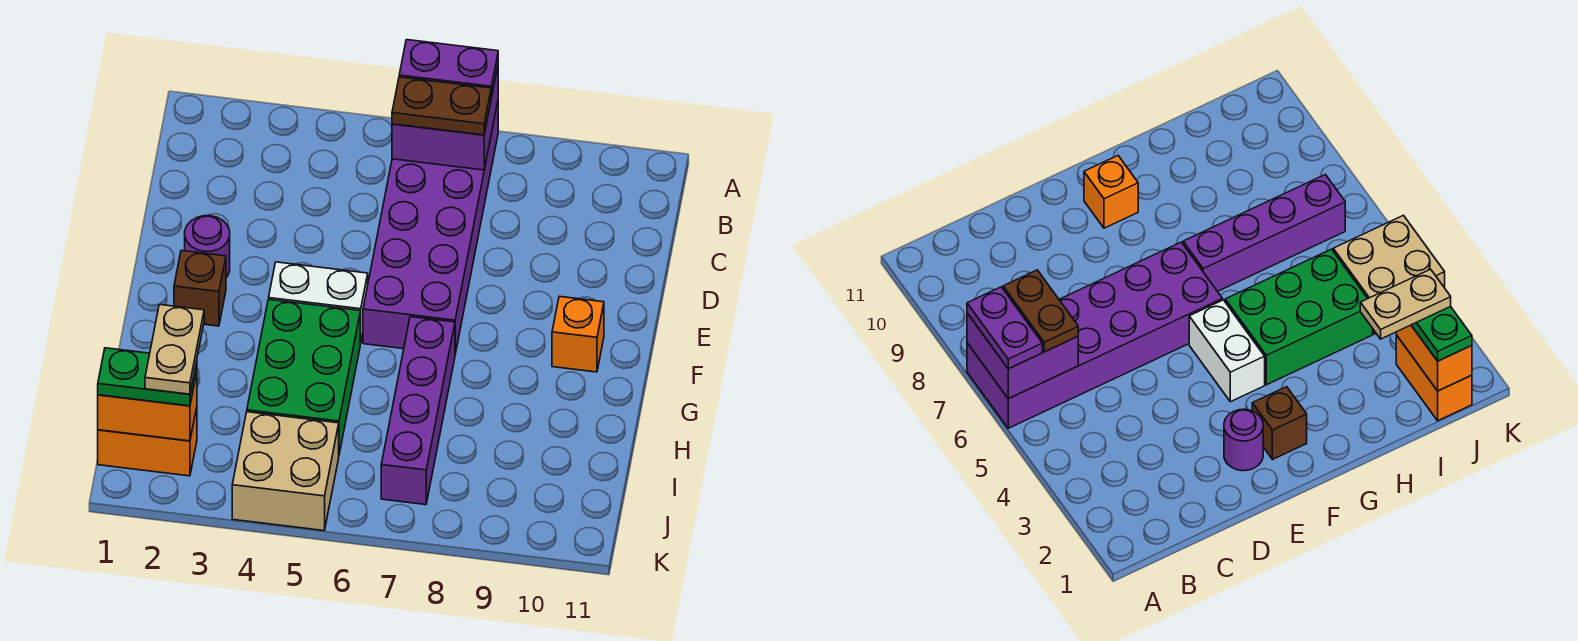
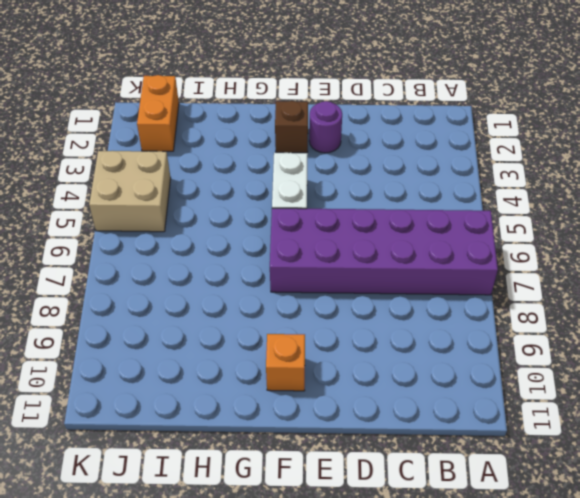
none -> green brick G4:I5 level 1
none -> purple brick G7:J7 level 1
none -> purple brick A6:B7 level 2

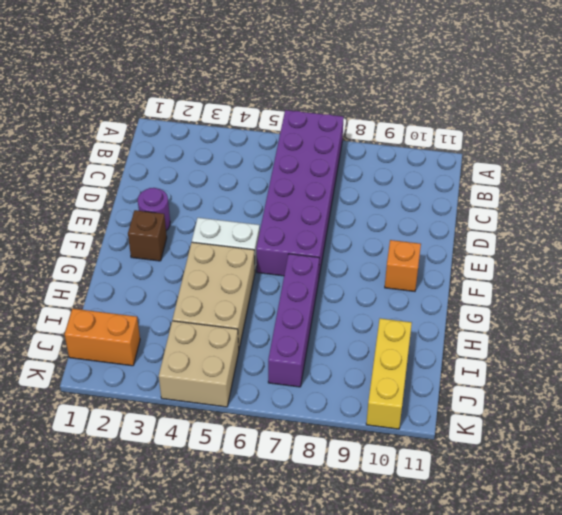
tan brick G4:I5 level 1 -> green brick G4:I5 level 1
yellow brick I10:K10 level 1 -> none
none -> purple brick A6:B7 level 2
none -> orange brick J1:J2 level 2
none -> purple plate A6:A7 level 3

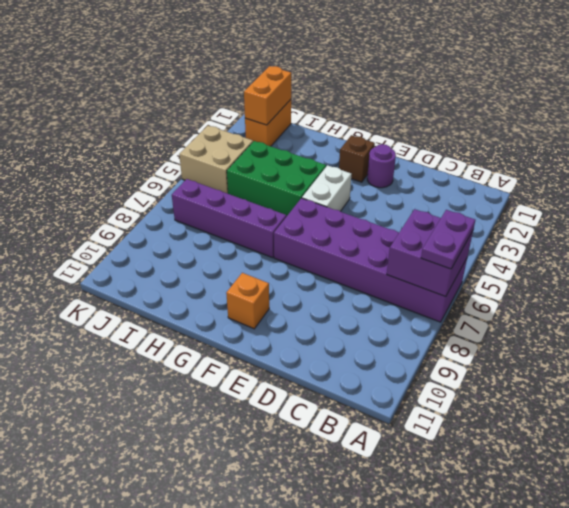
none -> brown plate B6:B7 level 3
none -> green plate J1:J2 level 3
none -> tan plate I2:J2 level 4

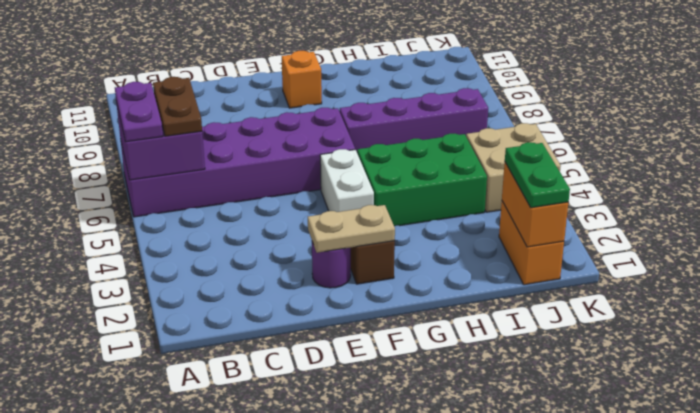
tan plate E2:F2 level 2 -> tan plate I2:J2 level 4

